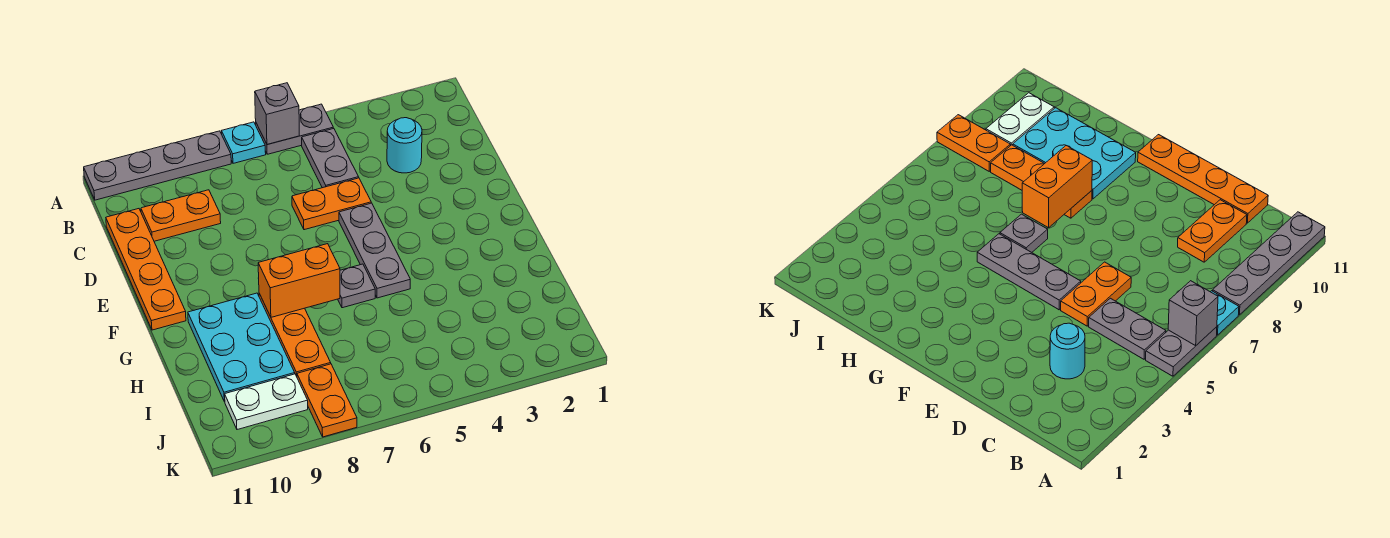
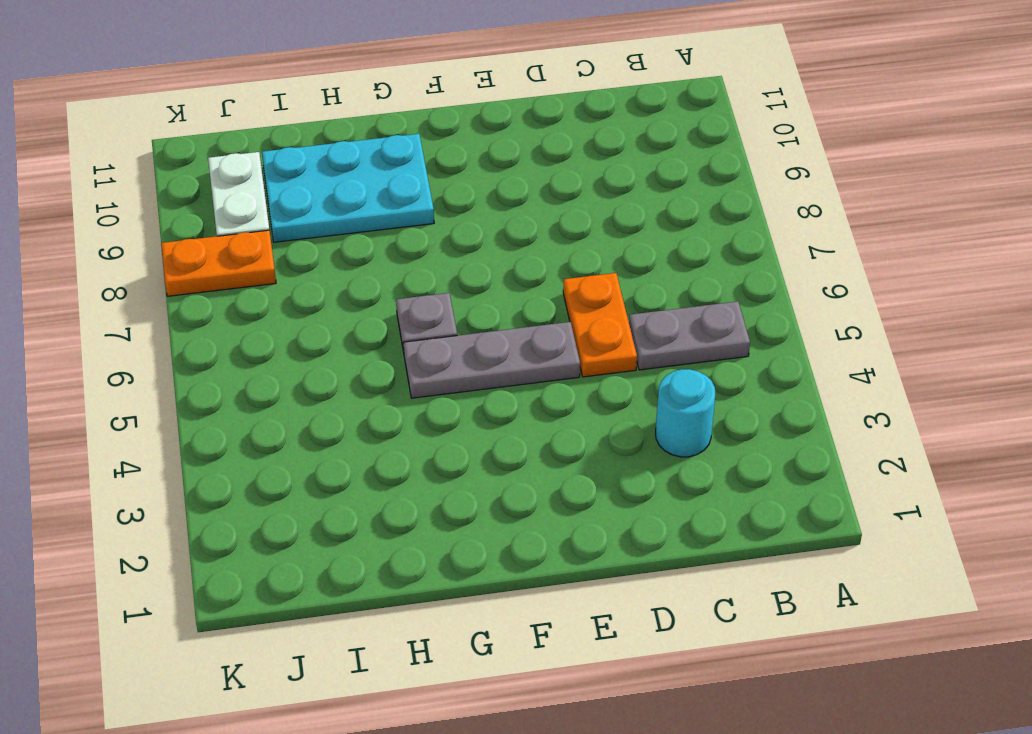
none -> grey plate A5:A6 level 1
none -> cyan plate A7 level 1
none -> grey plate A8:A11 level 1

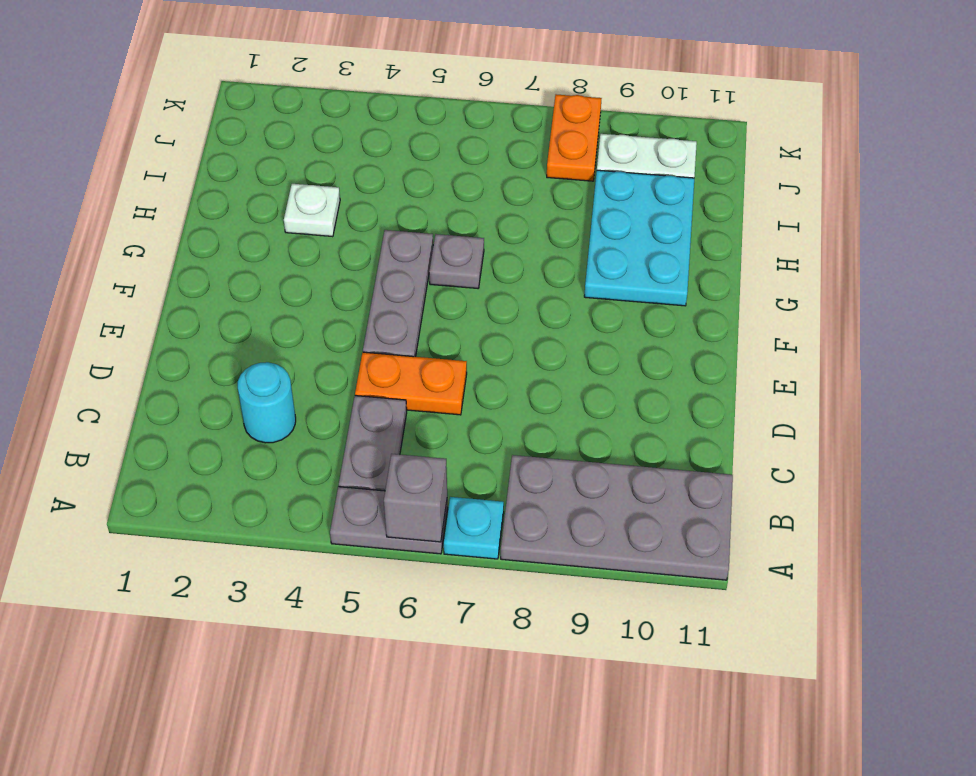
grey plate A8:B11 level 1 -> grey plate A8:A11 level 1
white plate H3 level 1 -> none
none -> orange plate C9:C10 level 1
none -> orange plate C11:F11 level 1
none -> orange plate G8:I8 level 1

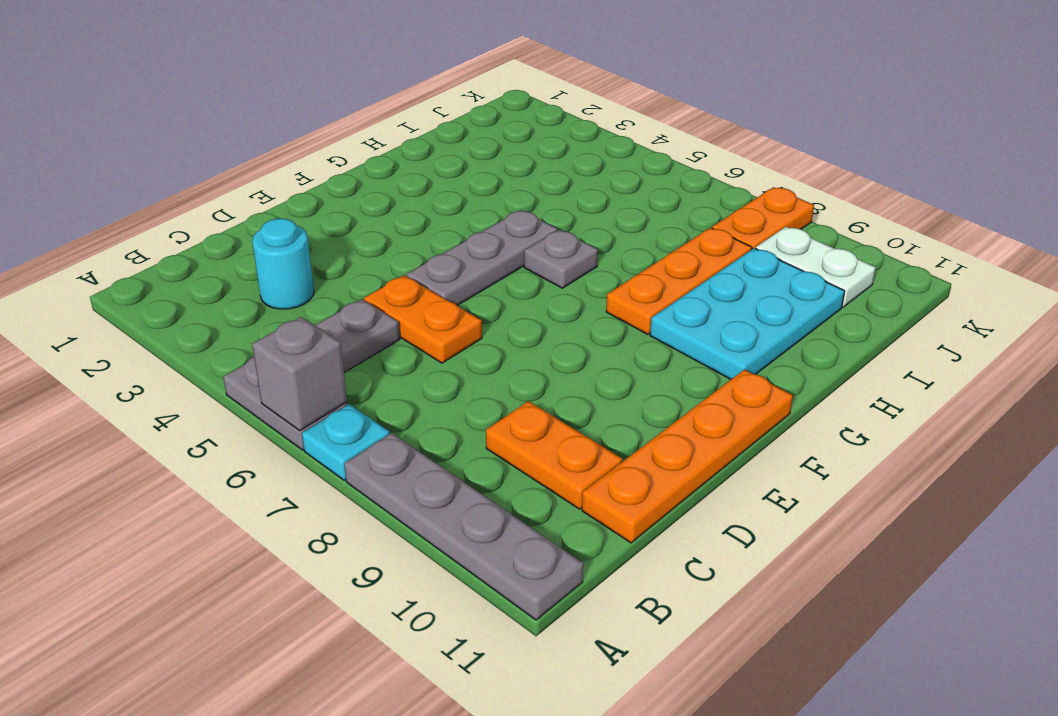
none -> orange brick G7:G8 level 2

